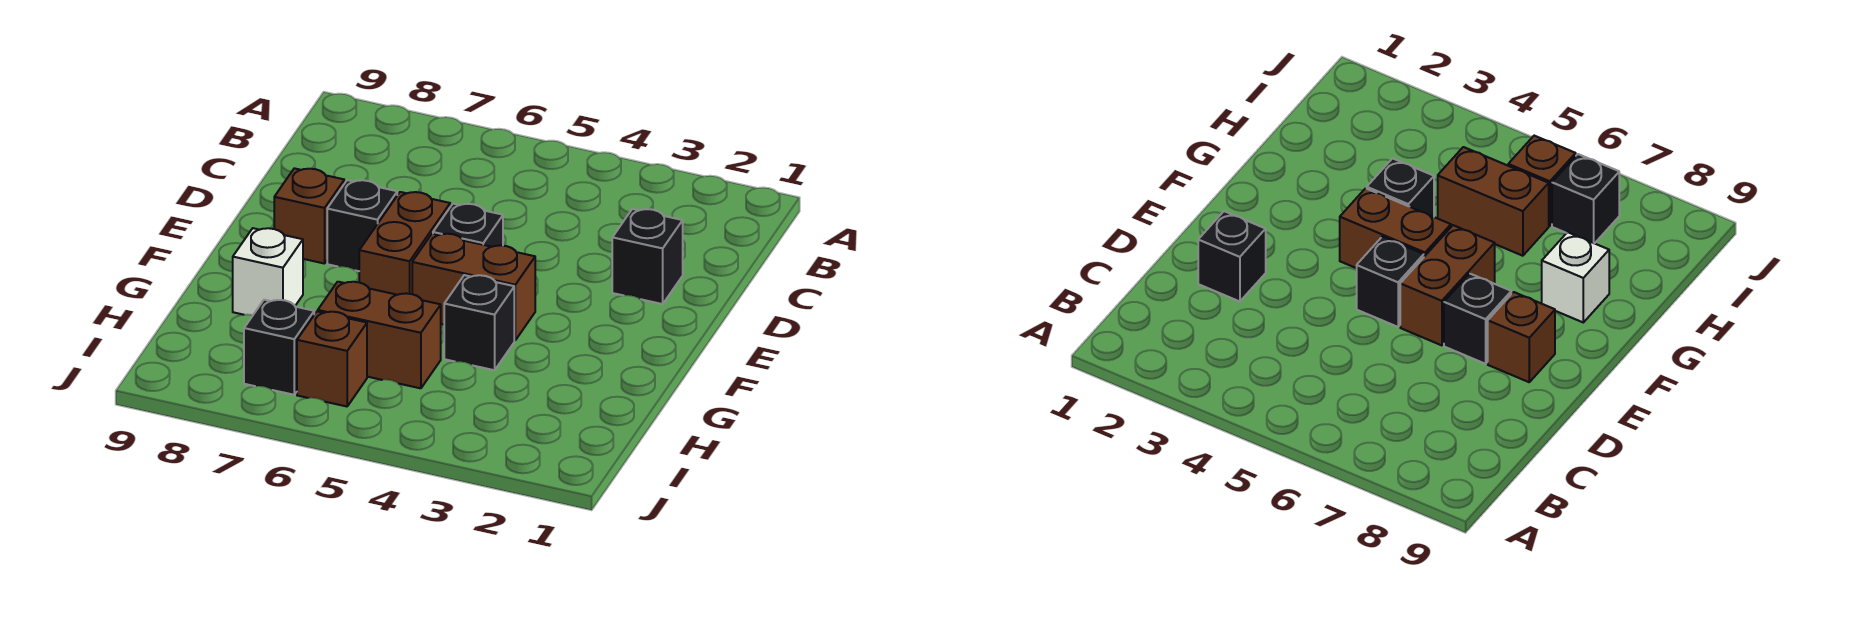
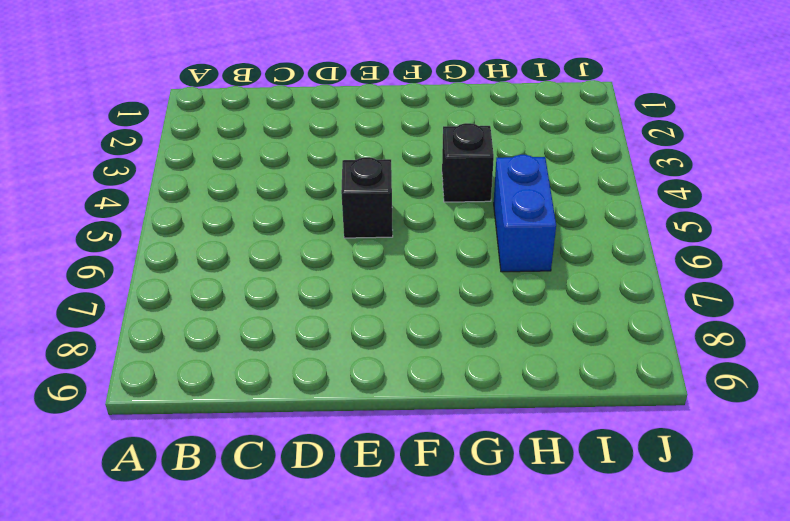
blue brick H5:H6 level 1 -> brown brick H5:H6 level 1
none -> black brick D2 level 1
none -> brown brick E6:F6 level 1

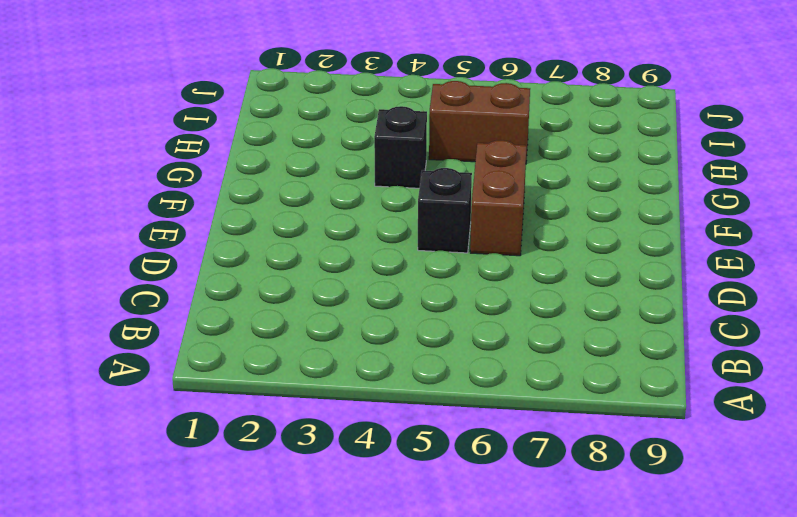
none -> black brick D2 level 1
none -> black brick E7 level 1

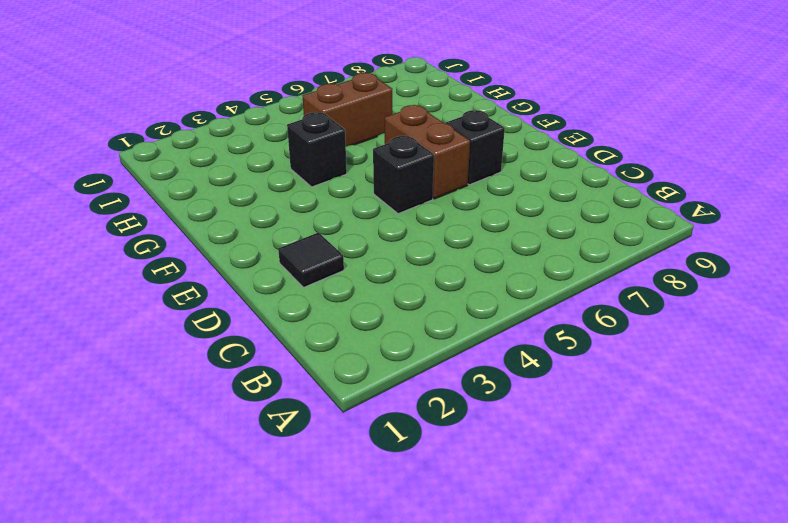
black tile D2 level 1 -> black brick D2 level 1
none -> brown brick E8 level 1
none -> brown brick F4:F5 level 1

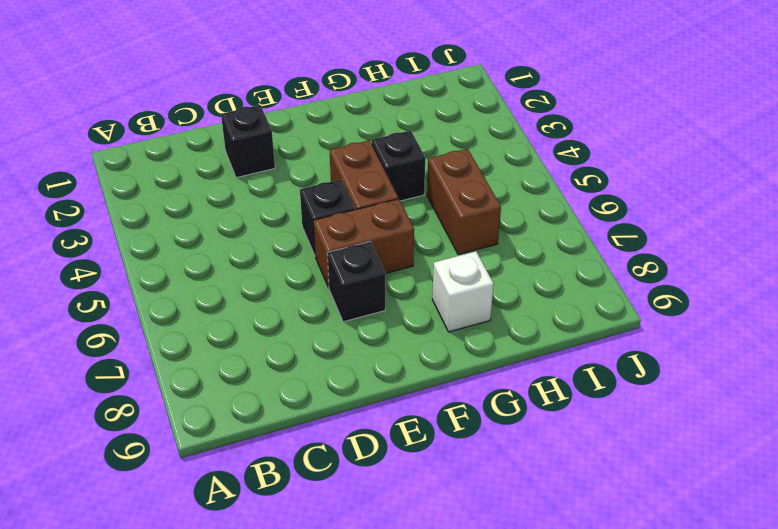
none -> brown brick E8 level 1
none -> brown brick I6 level 1

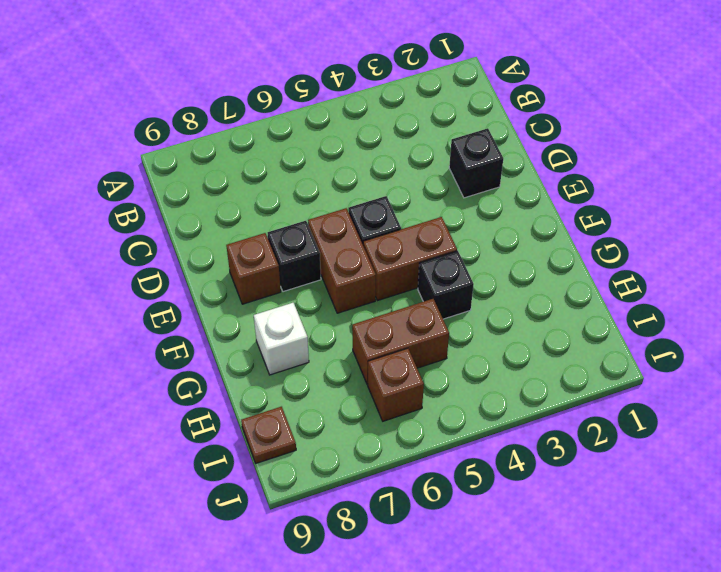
brown plate I9 level 1 -> none
none -> black brick I7 level 1

